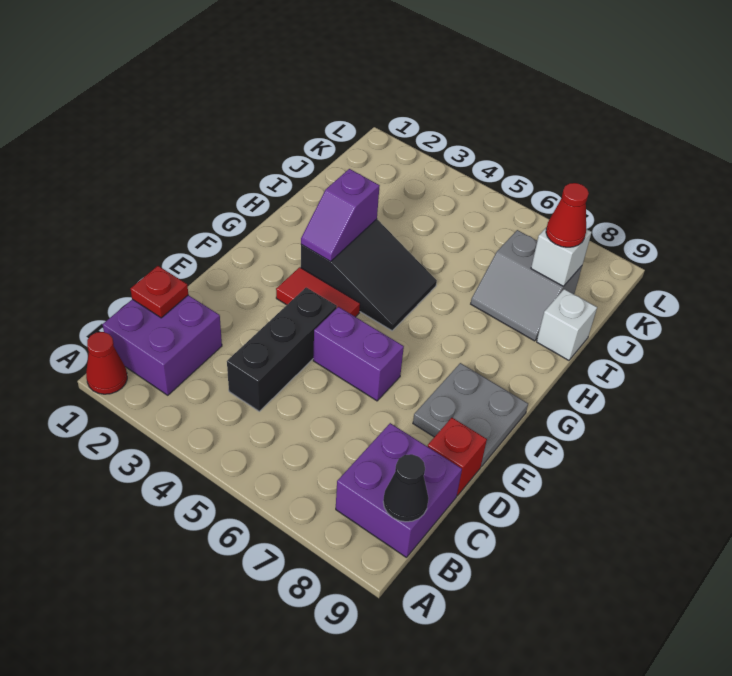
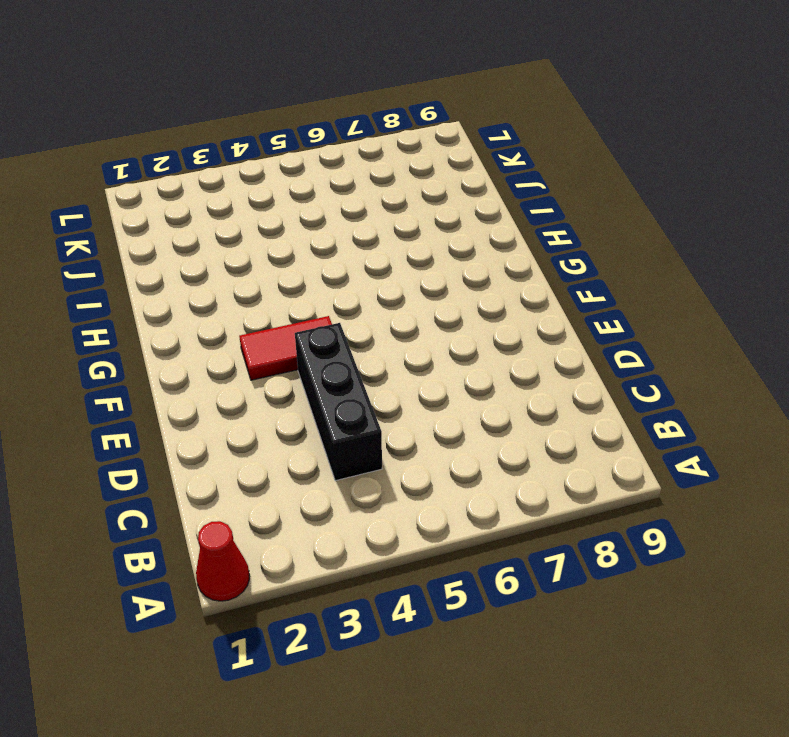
none -> purple brick B1:C2 level 1
none -> purple brick B8:C9 level 1
none -> red brick D9 level 1

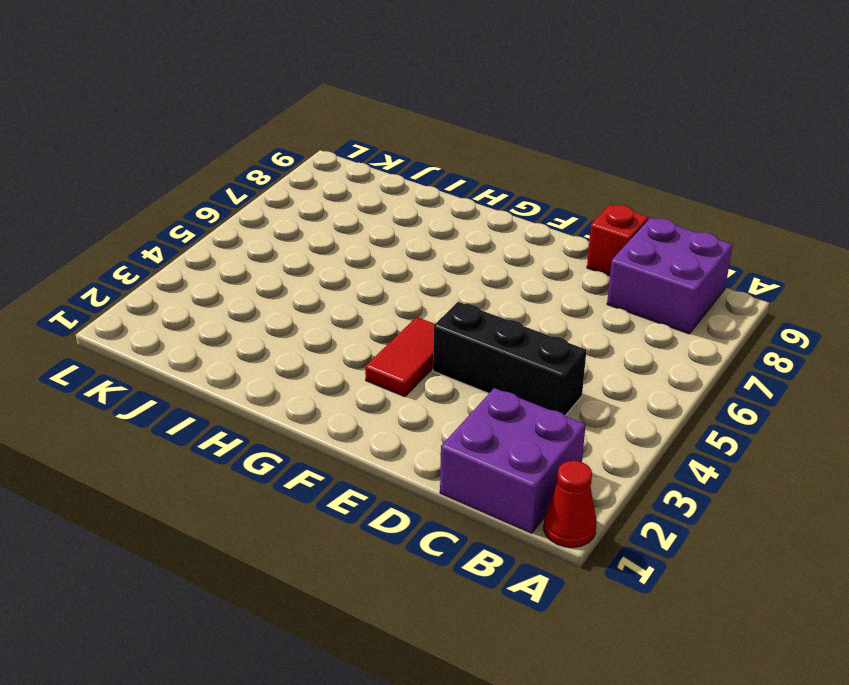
none -> purple brick E5:E6 level 1
none -> grey plate E8:F9 level 1
none -> black slope G3:H5 level 1 top 3

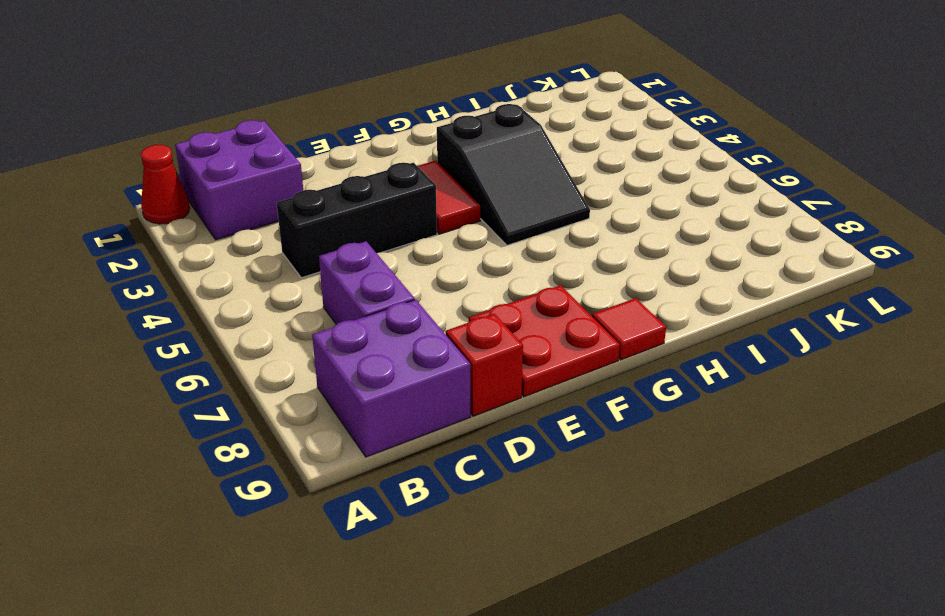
purple brick C6:C7 level 1 -> purple brick E5:E6 level 1
red plate E8:F9 level 1 -> grey plate E8:F9 level 1
red tile G9 level 1 -> none
none -> grey slope I7:J8 level 1 top J
none -> white brick I9 level 1
none -> black cone B9 level 2

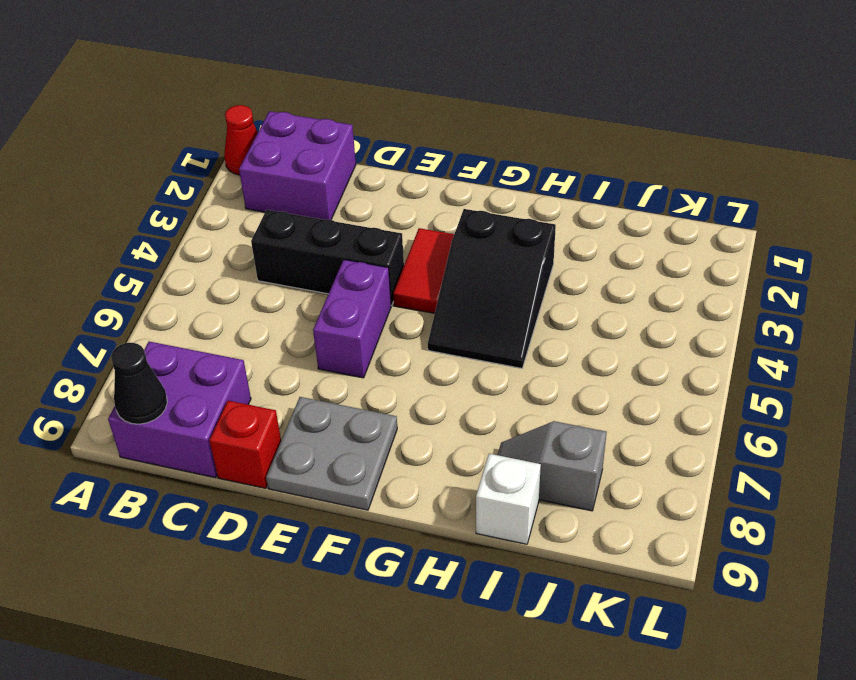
grey slope I8:J8 level 1 top J -> grey slope I7:J8 level 1 top J
none -> red plate C1 level 2
none -> purple slope G3:H3 level 2 top H
none -> white brick J8 level 2

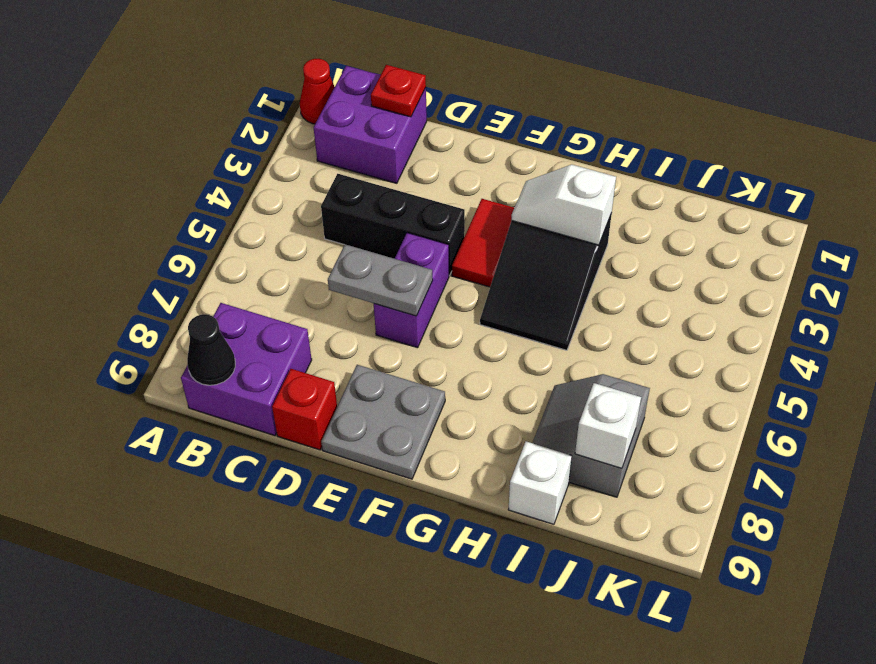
grey plate D6:E6 level 2 -> none
white slope G3:H3 level 2 top H -> purple slope G3:H3 level 2 top H
none -> red cone J8 level 3

